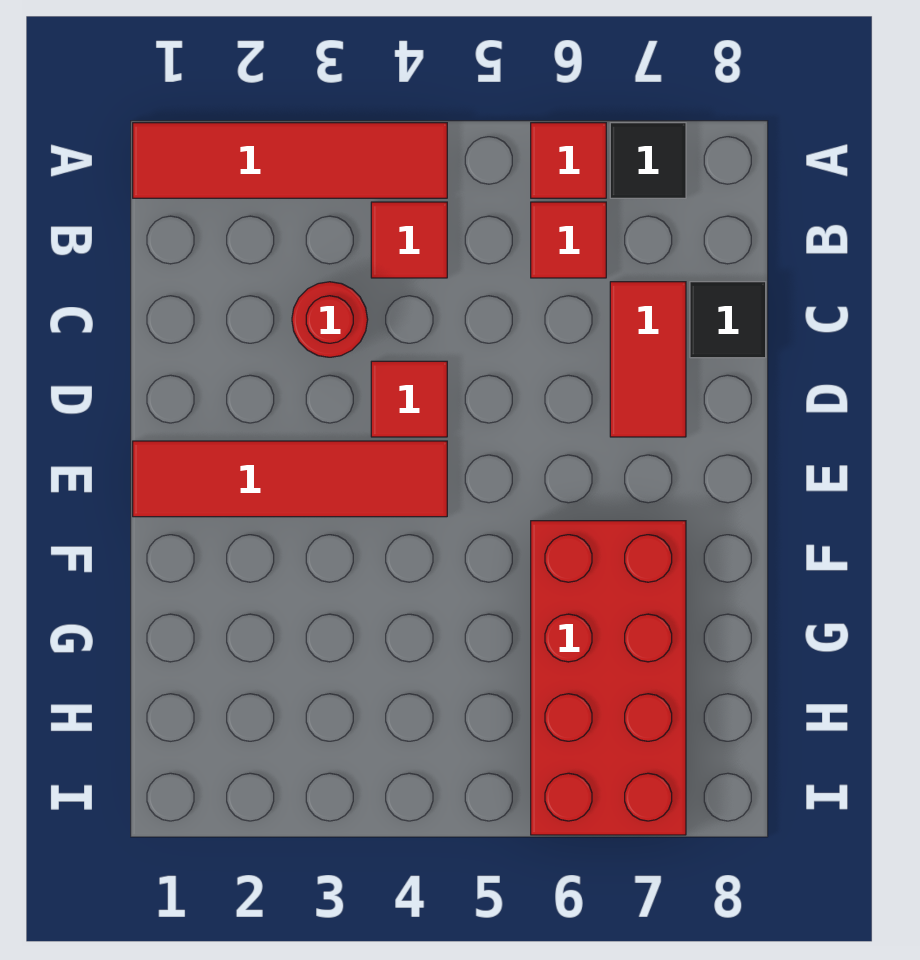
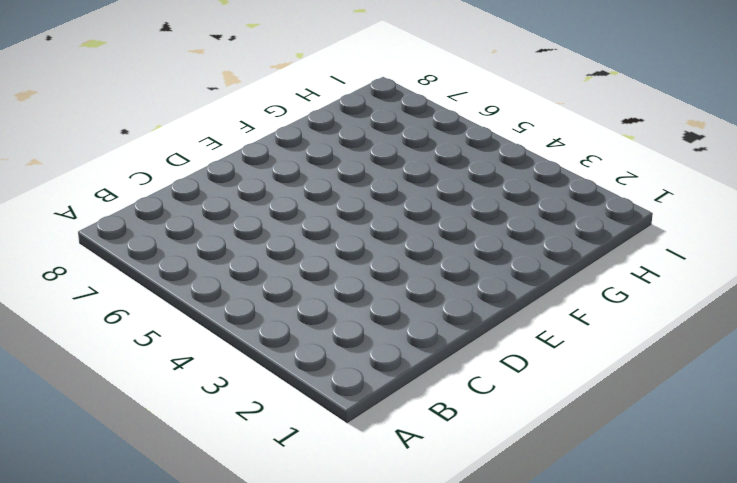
none -> red tile A1:A4 level 1
none -> red tile A6 level 1

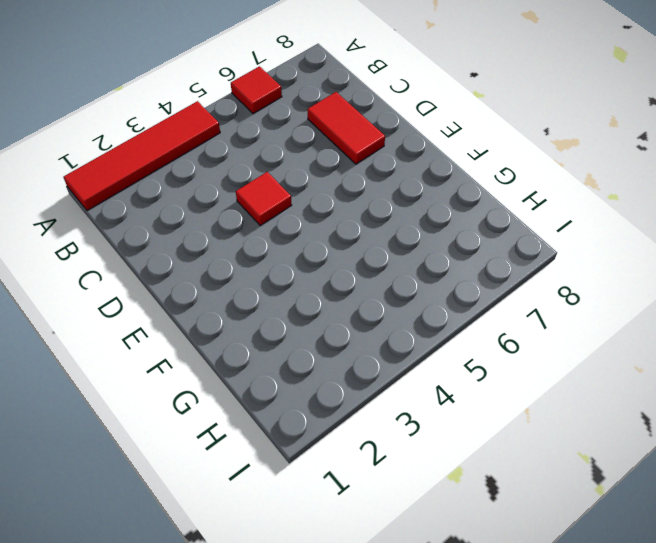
none -> black tile A7 level 1
none -> red tile B4 level 1

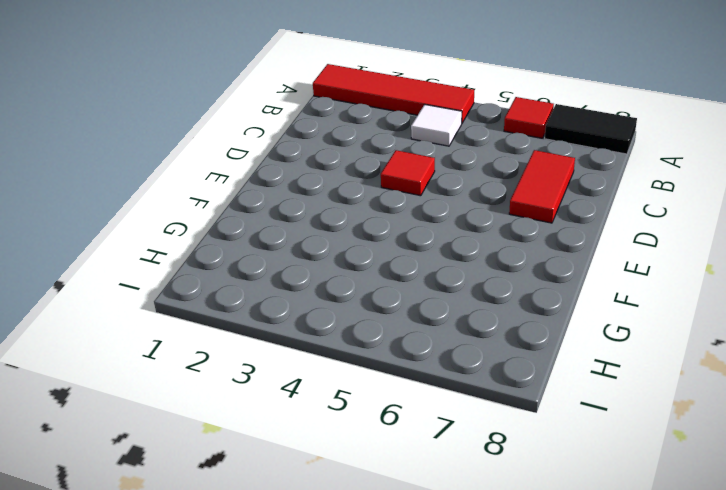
black tile A7:A8 level 1 -> black tile A7 level 1
white tile B4 level 1 -> red tile B4 level 1
none -> red tile B6 level 1
none -> red round brick C3 level 1

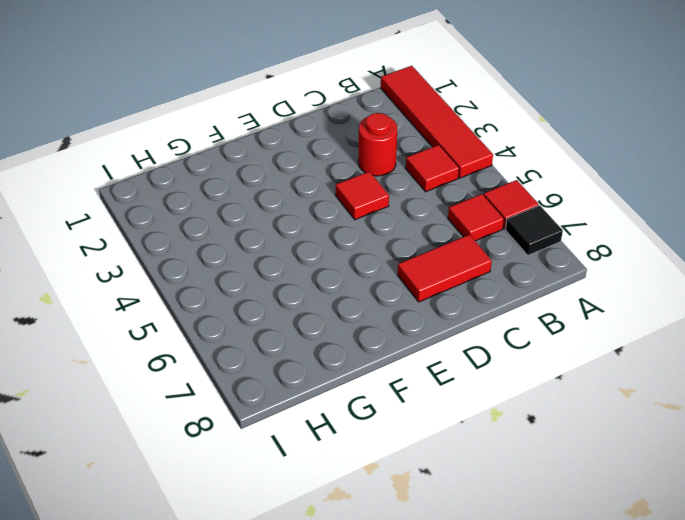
none -> black tile C8 level 1
none -> red tile E1:E4 level 1

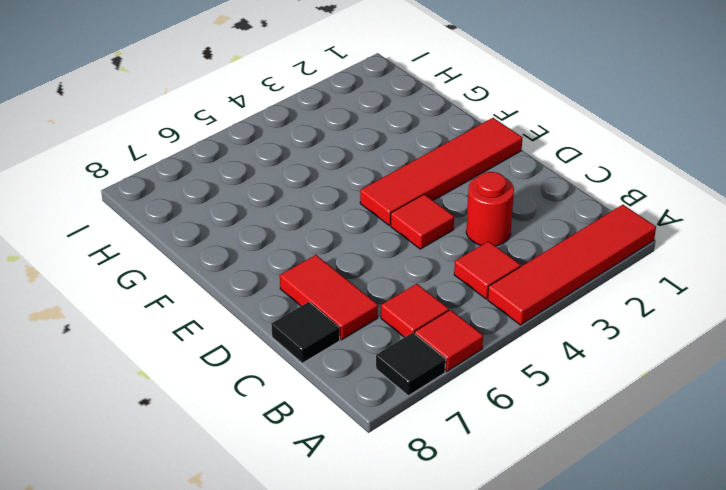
none -> red brick F6:I7 level 1

